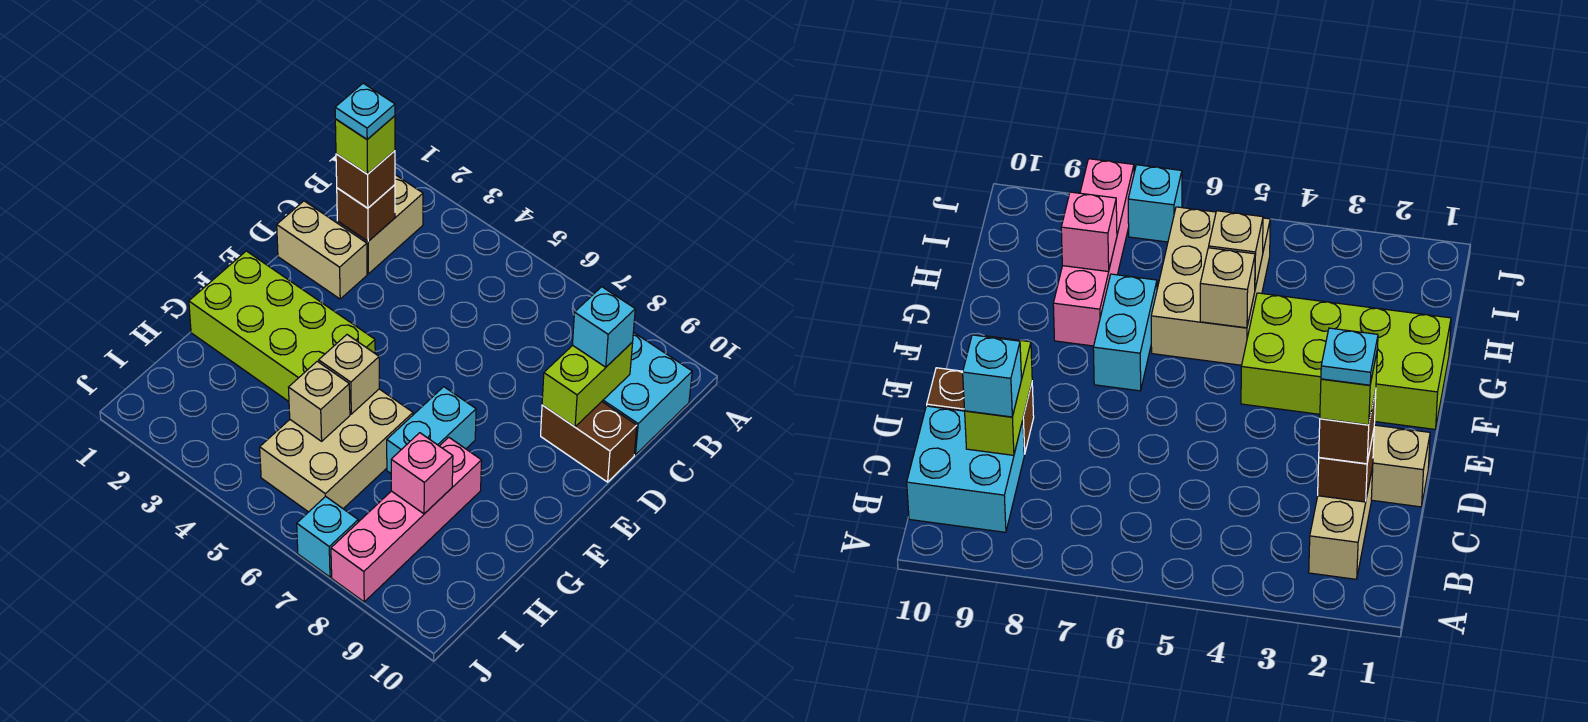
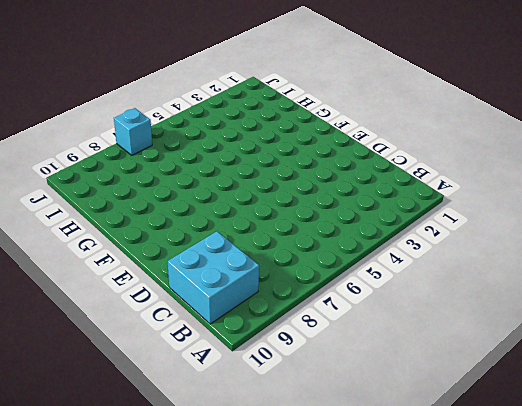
none -> tan brick B2:C2 level 1
none -> tan brick D1:D2 level 1
none -> brown brick D9:D10 level 1

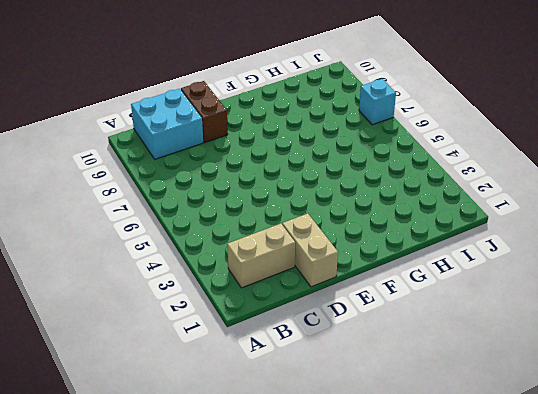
none -> lime brick F1:G4 level 1
none -> cyan brick F7:G7 level 1
none -> tan brick G5:I6 level 1

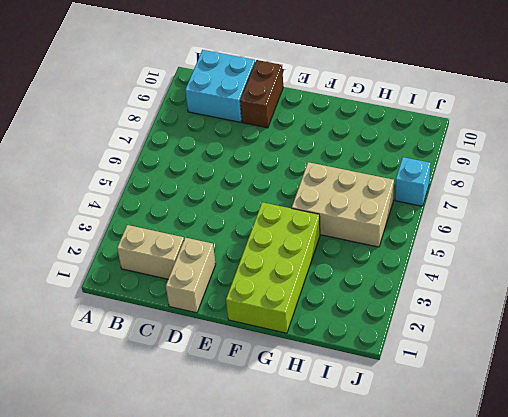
none -> cyan brick F7:G7 level 1
none -> pink brick G8:J8 level 1
none -> brown brick C2 level 2

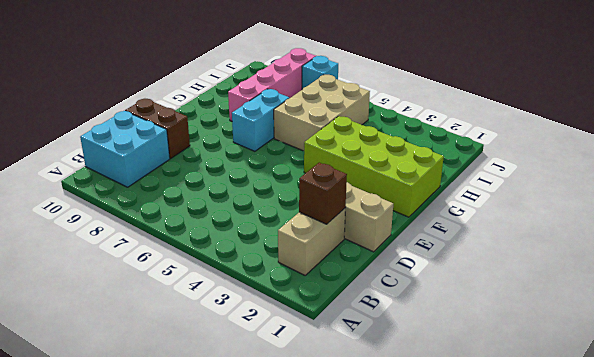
none -> lime brick C9:D9 level 2
none -> tan brick G5 level 2
none -> tan brick H5 level 2

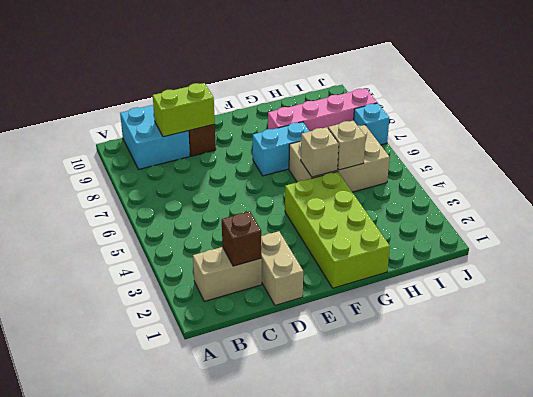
none -> pink brick H8 level 2
none -> brown brick C2 level 3
none -> cyan brick C9 level 3

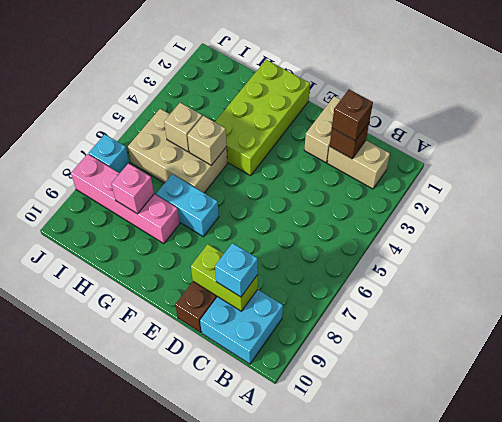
none -> lime brick C2 level 4
none -> cyan plate C2 level 5

